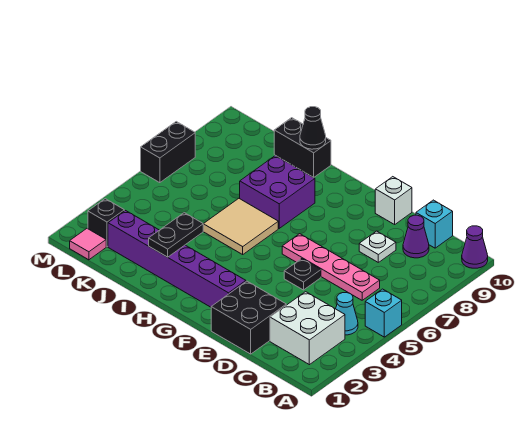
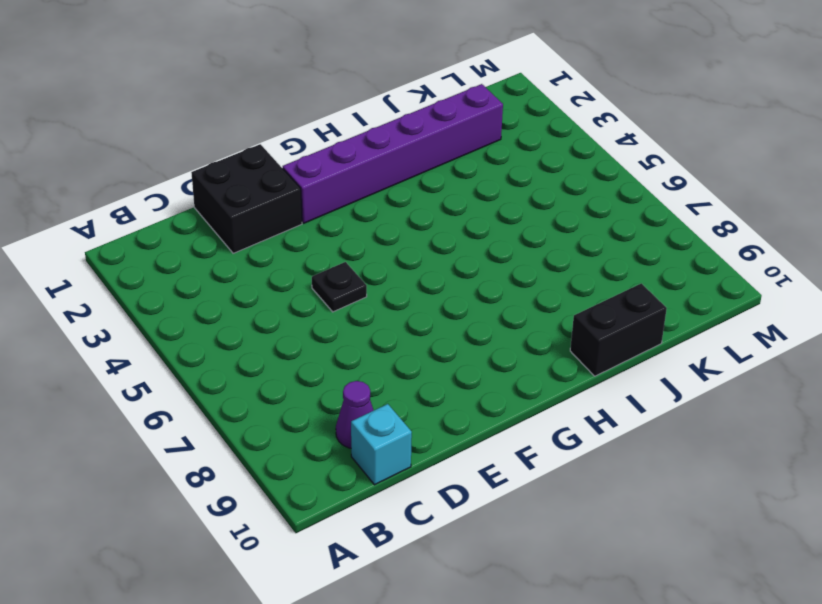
none -> cyan brick A5 level 1
none -> purple cone A10 level 1
none -> white brick B2:C3 level 1

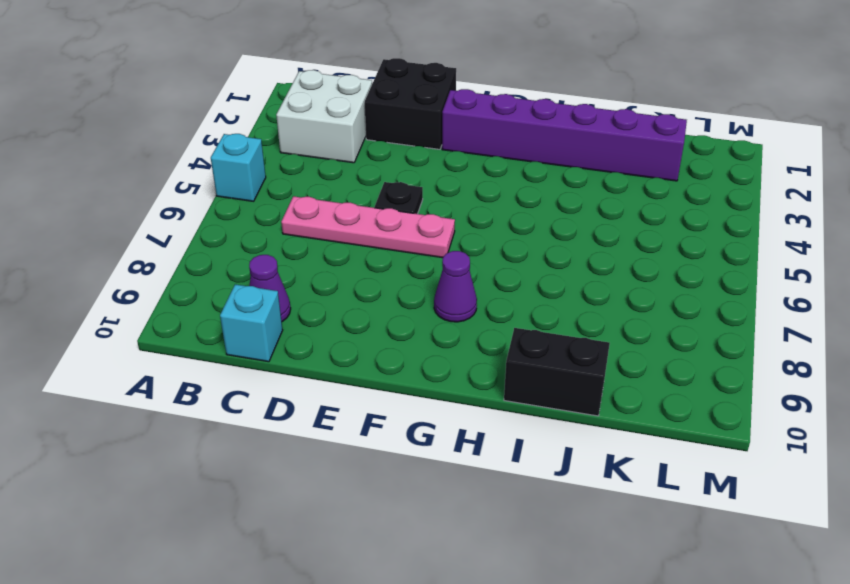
purple cone G8 level 1 -> purple cone A10 level 1
none -> cyan cone B4 level 1
none -> white plate D8 level 1
none -> white brick E10 level 1

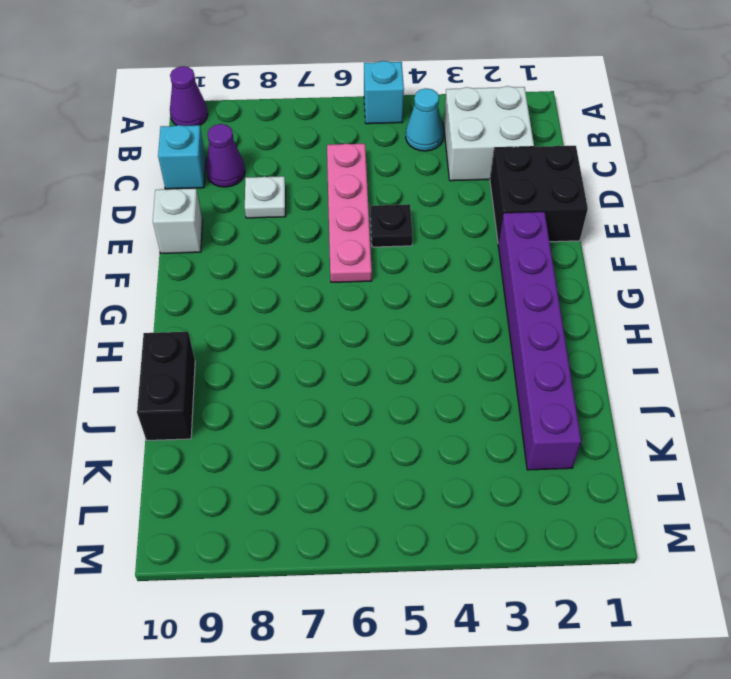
none -> tan tile H5:I6 level 1
none -> purple brick H7:I8 level 1
none -> pink tile L1 level 1

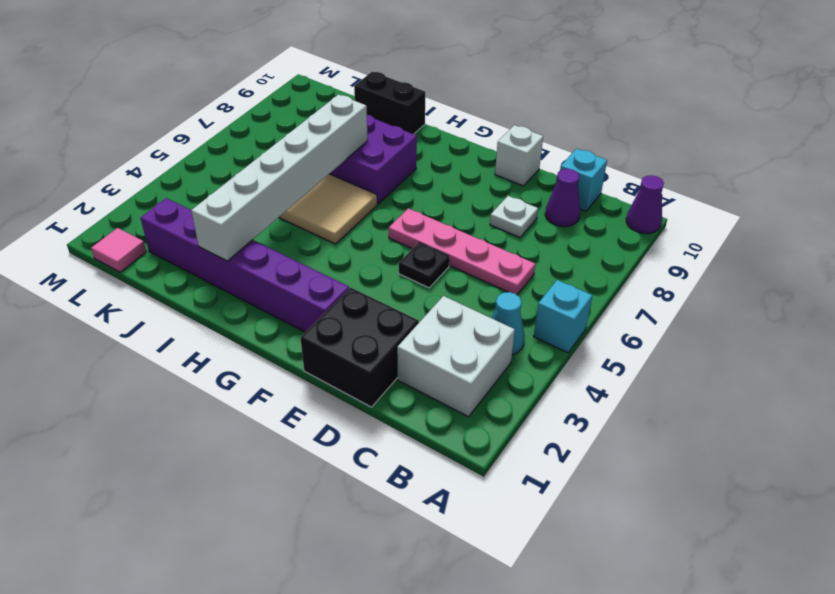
white brick I2:I7 level 2 -> black plate I2:I3 level 2
none -> black brick L2 level 1
none -> black brick M6:M7 level 1
none -> black cone I10 level 2

